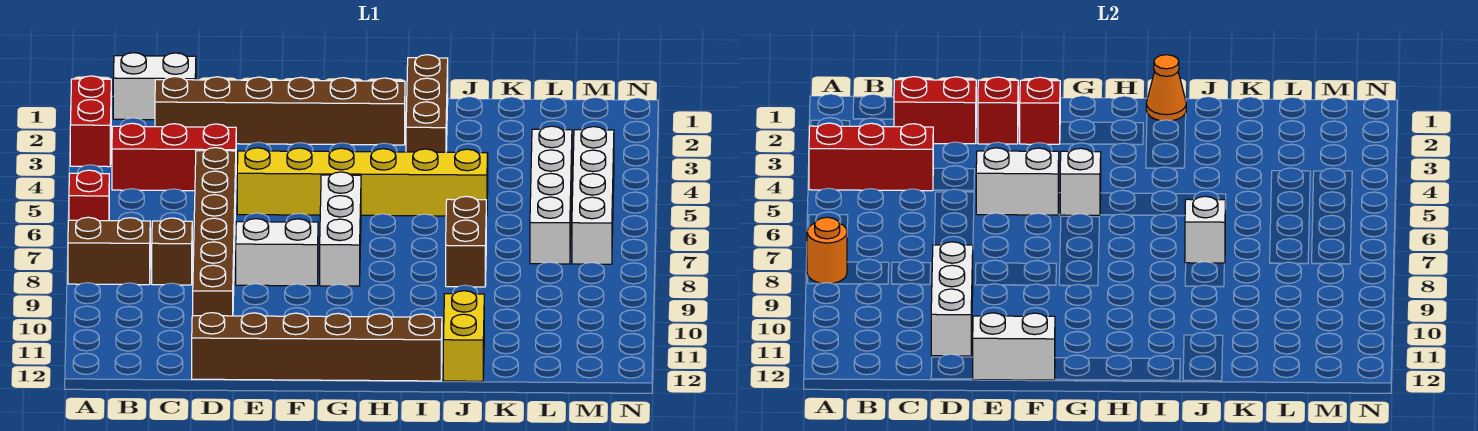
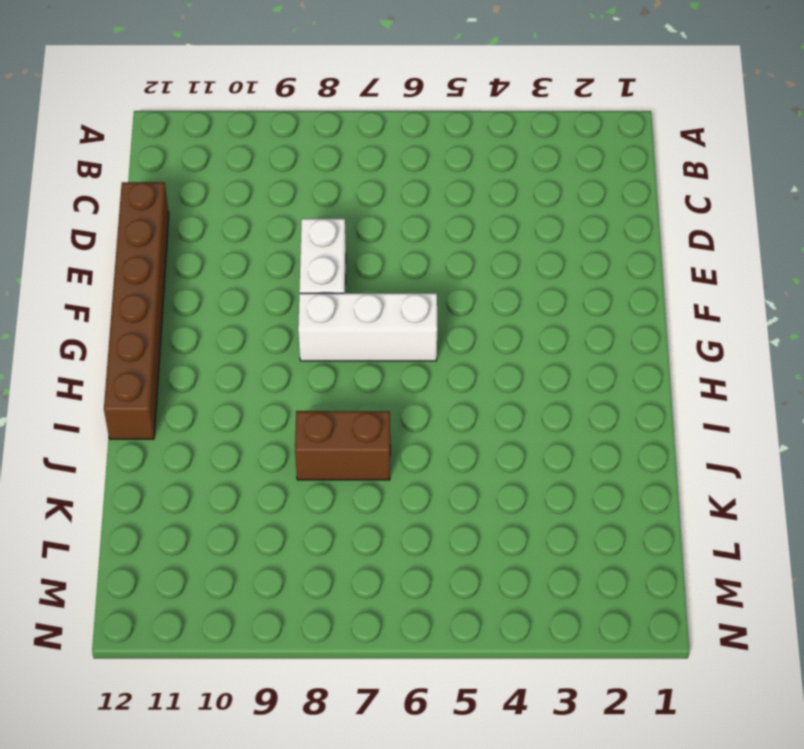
none -> red brick A2:A3 level 1
none -> red brick A6 level 1
none -> brown brick A8:B8 level 1

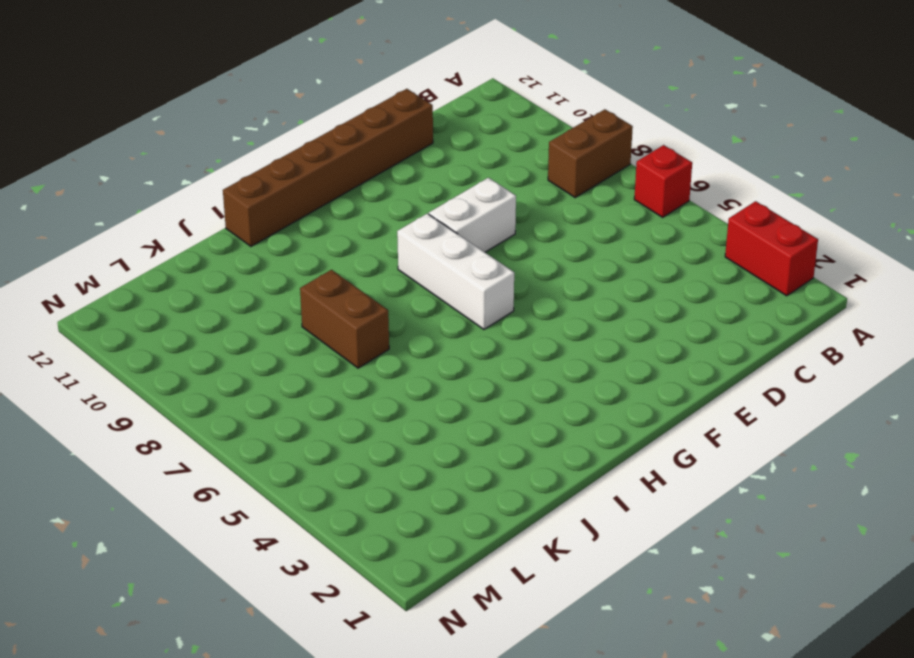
none -> white brick B1:C1 level 1
none -> red brick B4:D4 level 1
none -> brown brick C2:H2 level 1

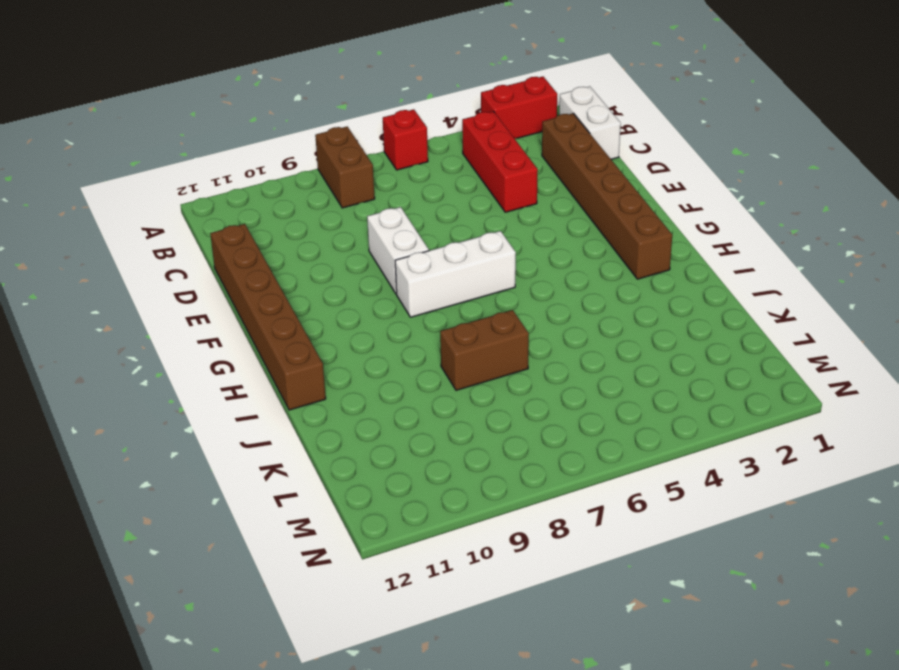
none -> brown brick C8 level 1
none -> brown brick D5:D10 level 1
none -> yellow brick E5:J5 level 1

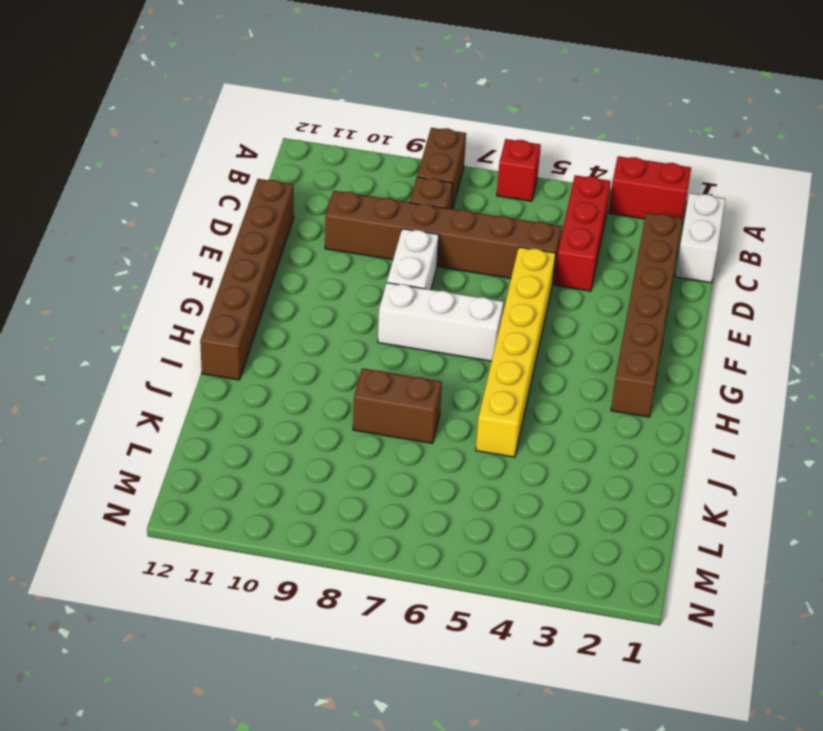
none -> brown brick I1:I3 level 1
none -> yellow brick J11:J12 level 1
none -> white brick L4:L7 level 1

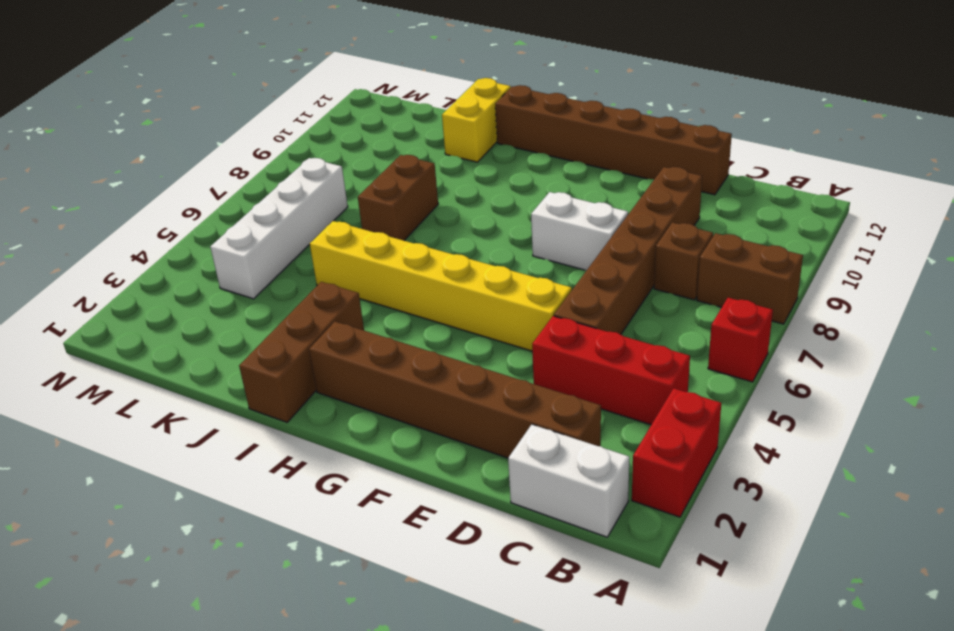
none -> white brick G6:G8 level 1
none -> white brick M4:M7 level 1
none -> red brick A4:C4 level 2

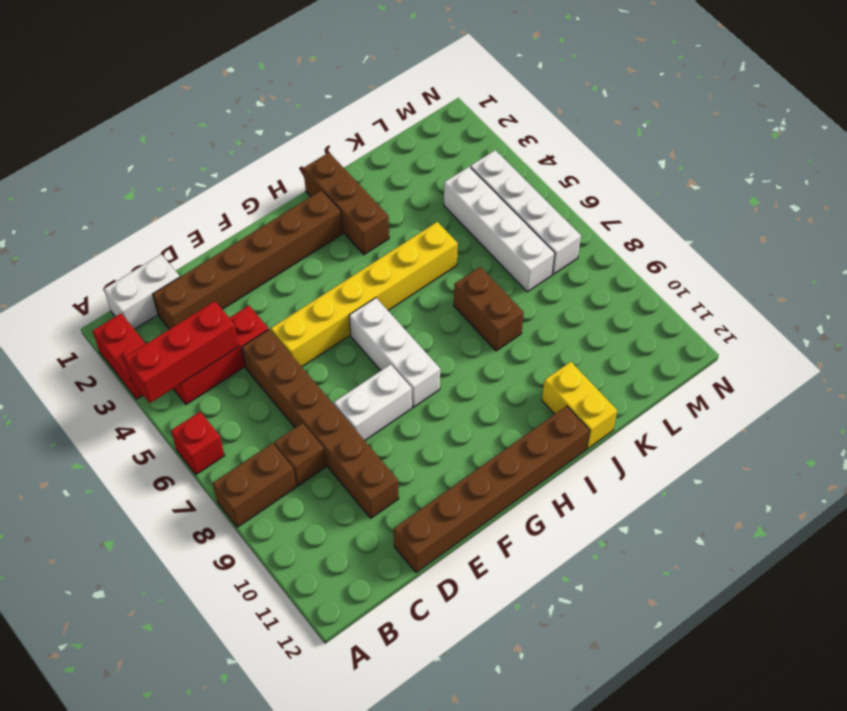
none -> orange round brick A8 level 2
none -> red brick C2:D2 level 2
none -> white brick D9:D11 level 2

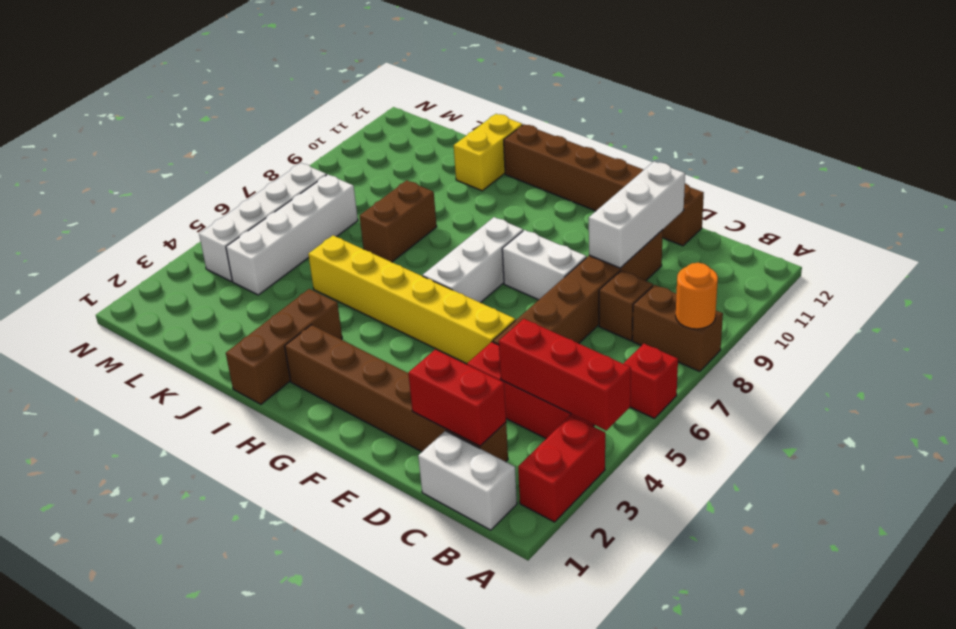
none -> red brick E2 level 2
none -> white brick E5:F5 level 2
none -> white brick E12:F12 level 2

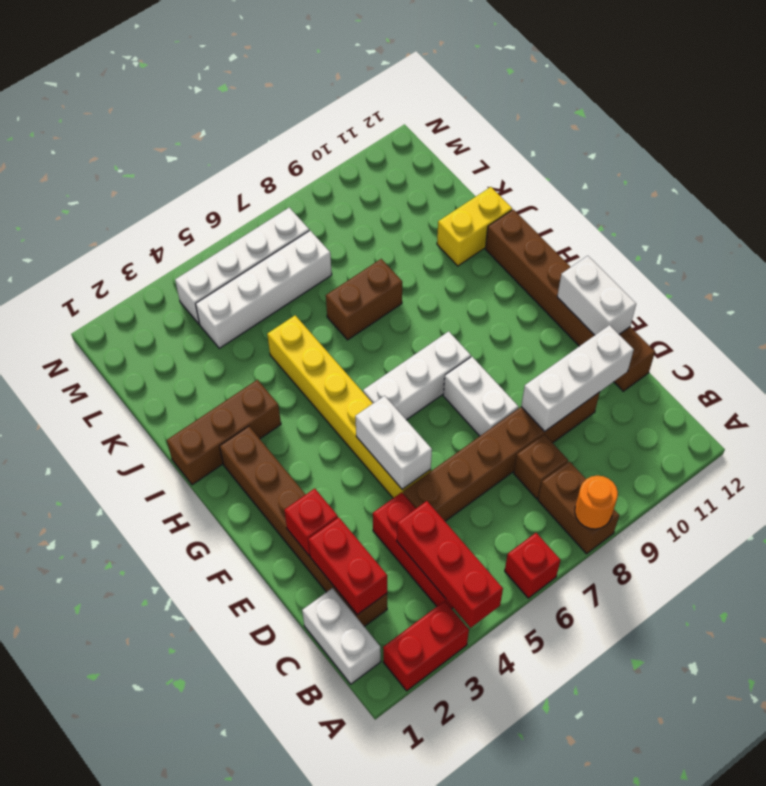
none -> red brick F2 level 2
none -> white brick G5 level 2
none -> orange cone I1 level 2

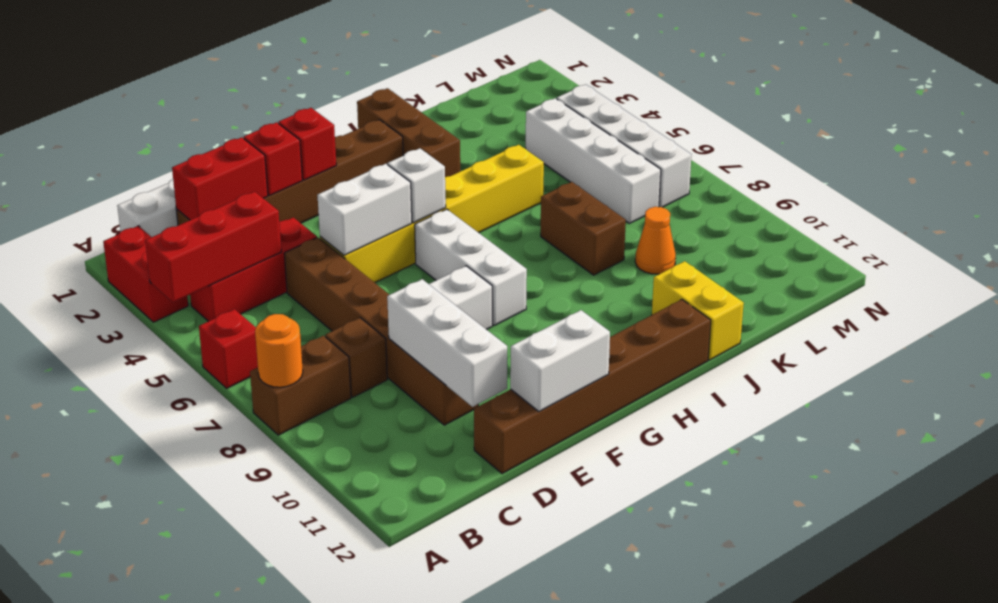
orange cone K9 level 1 -> orange cone I1 level 2
none -> white brick J7 level 2

